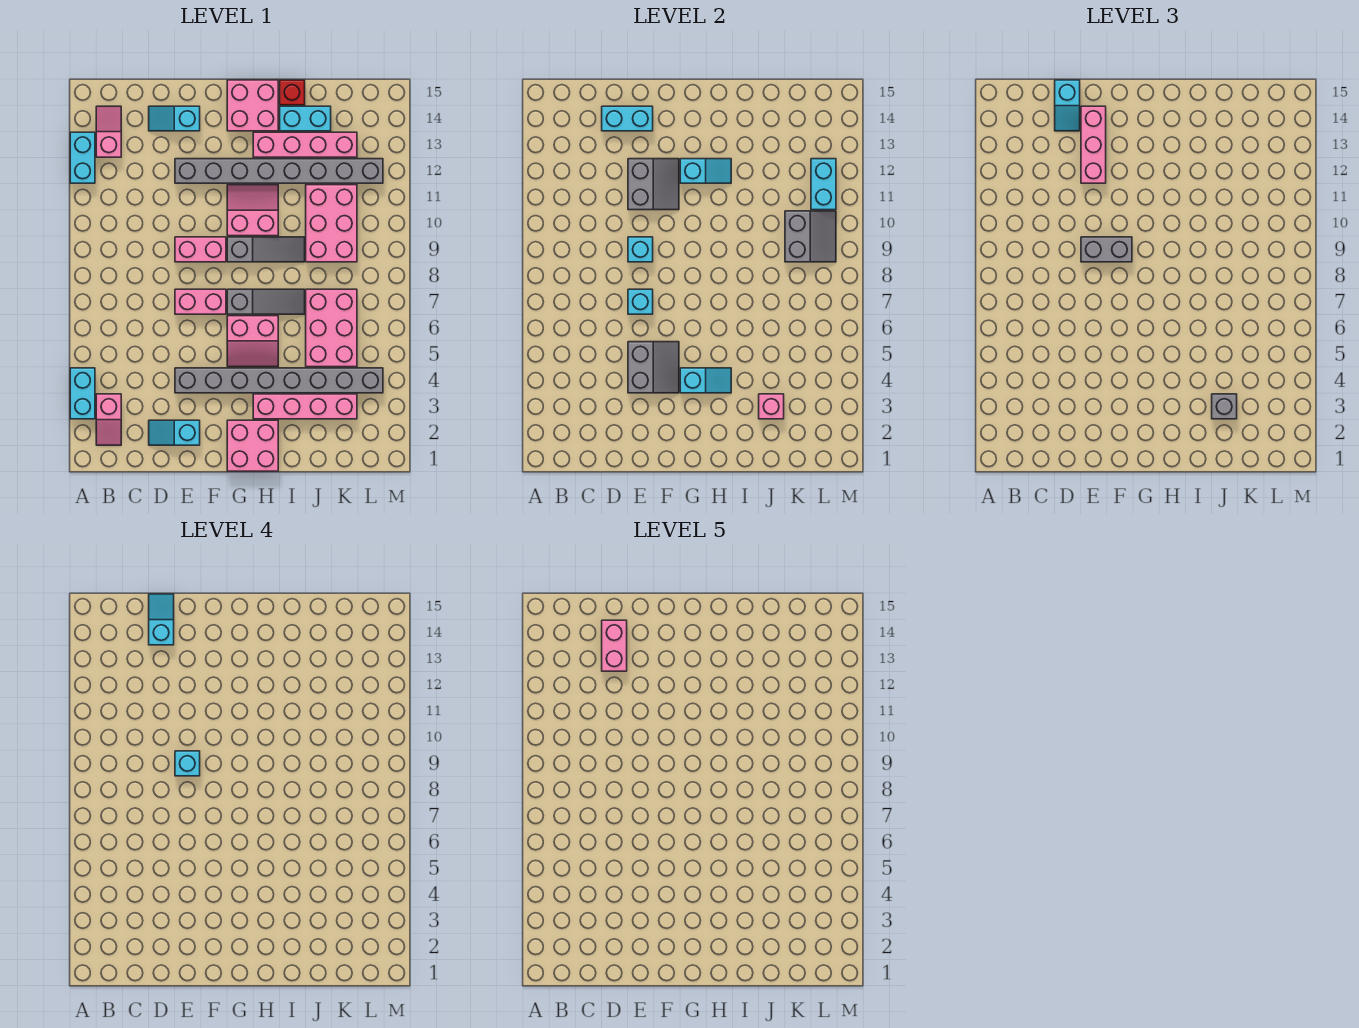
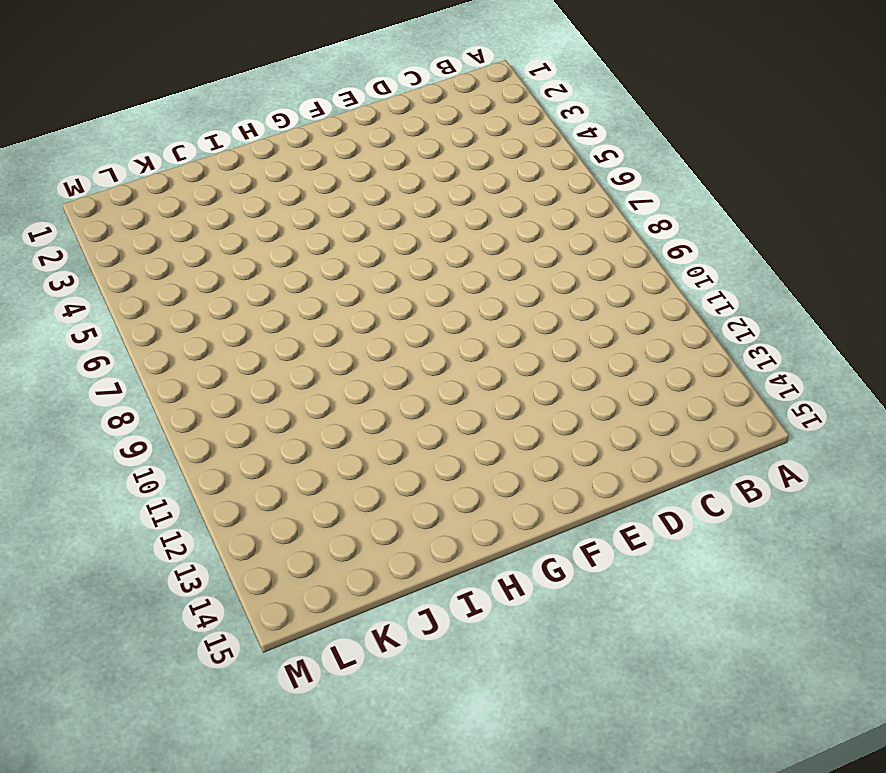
none -> cyan brick A3:A4 level 1
none -> cyan brick A12:A13 level 1
none -> pink slope B2:B3 level 1 top 3
none -> pink slope B13:B14 level 1 top 13

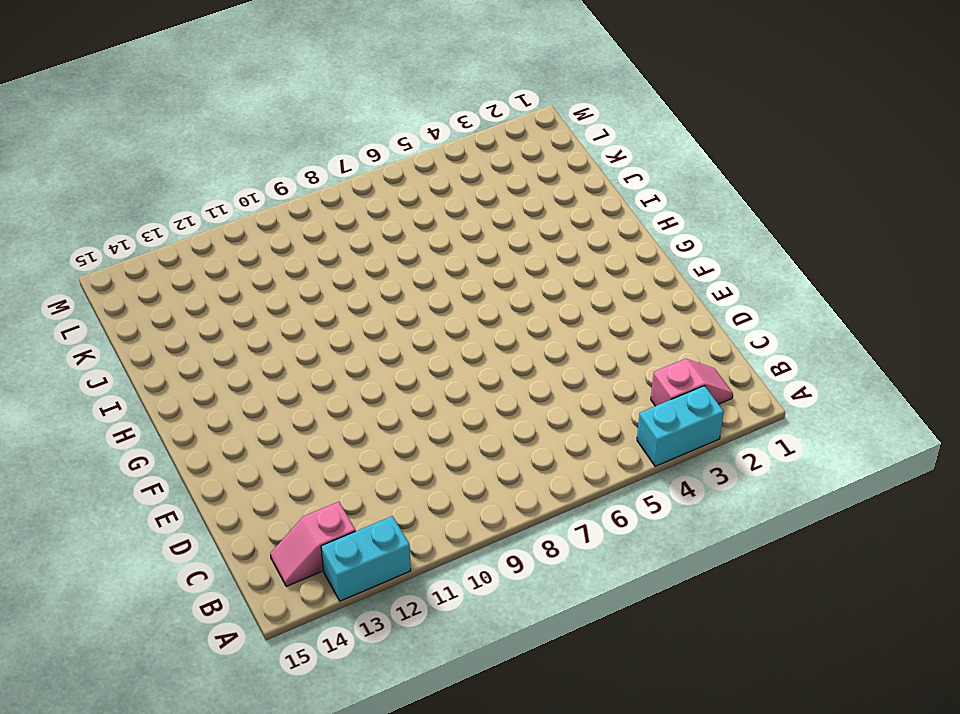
none -> cyan slope D2:E2 level 1 top E
none -> cyan slope D14:E14 level 1 top E
none -> grey brick E4:L4 level 1
none -> pink brick E7:F7 level 1

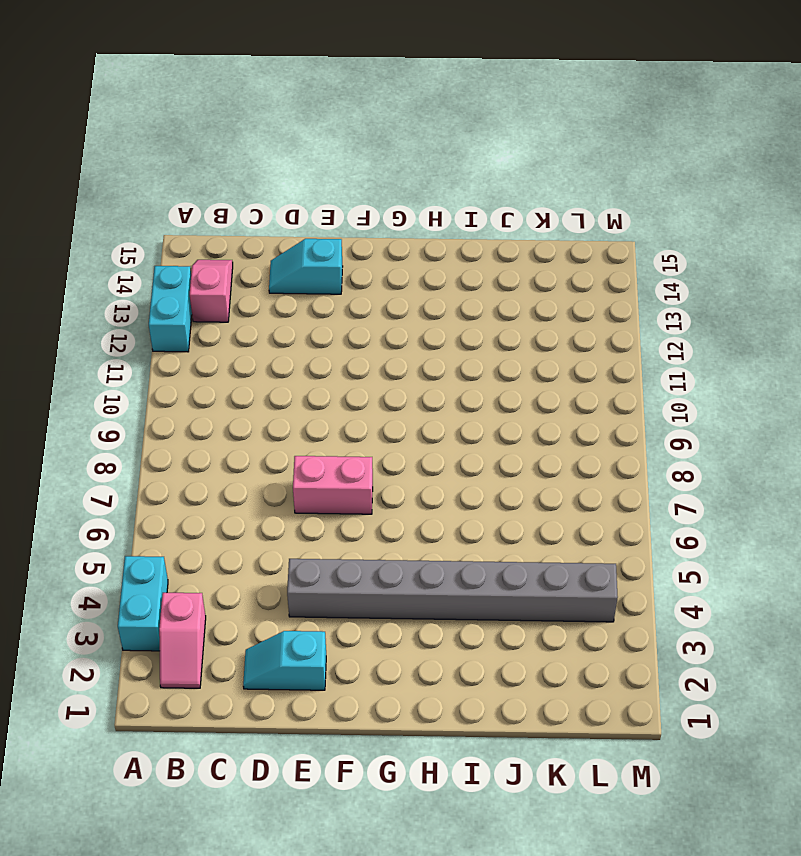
none -> pink brick E9:F9 level 1
none -> grey brick E12:L12 level 1
none -> pink brick G1:H2 level 1
none -> pink slope G5:H6 level 1 top 6

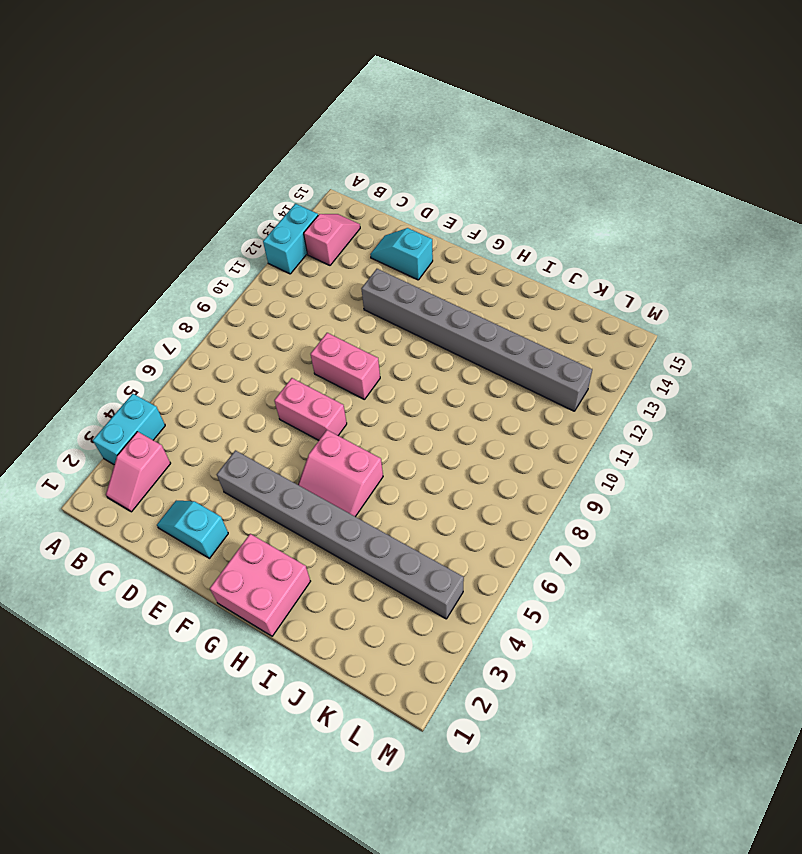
none -> grey slope G7:I7 level 1 top G
none -> grey slope G9:I9 level 1 top G
none -> pink slope G10:H11 level 1 top 10
none -> pink brick G14:H15 level 1

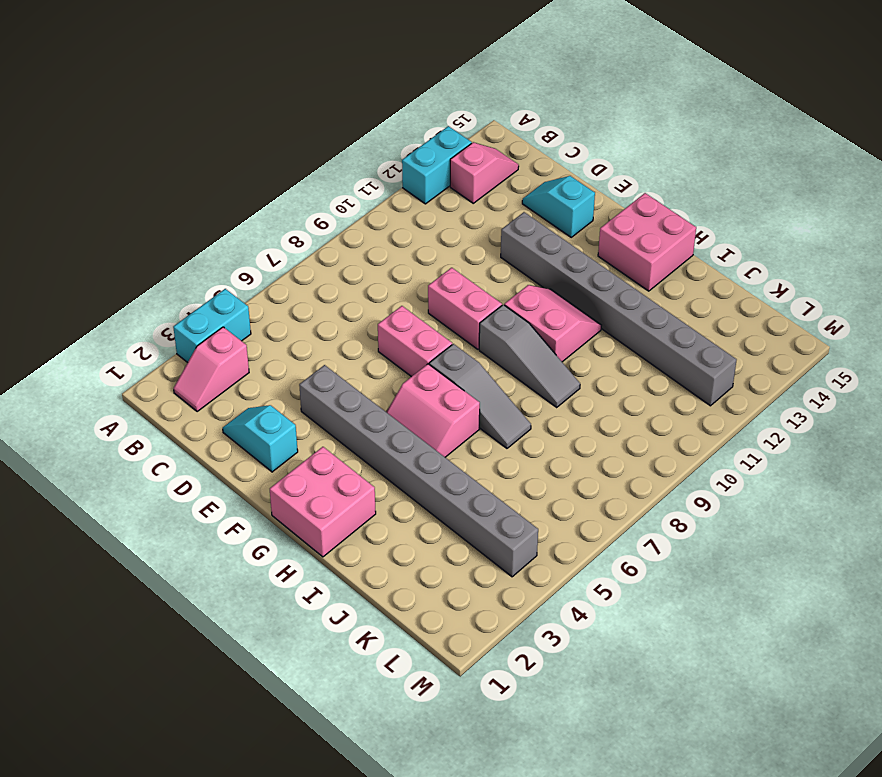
none -> pink brick H3:K3 level 1
none -> pink brick H13:K13 level 1
none -> cyan brick I14:J14 level 1
none -> red brick I15 level 1

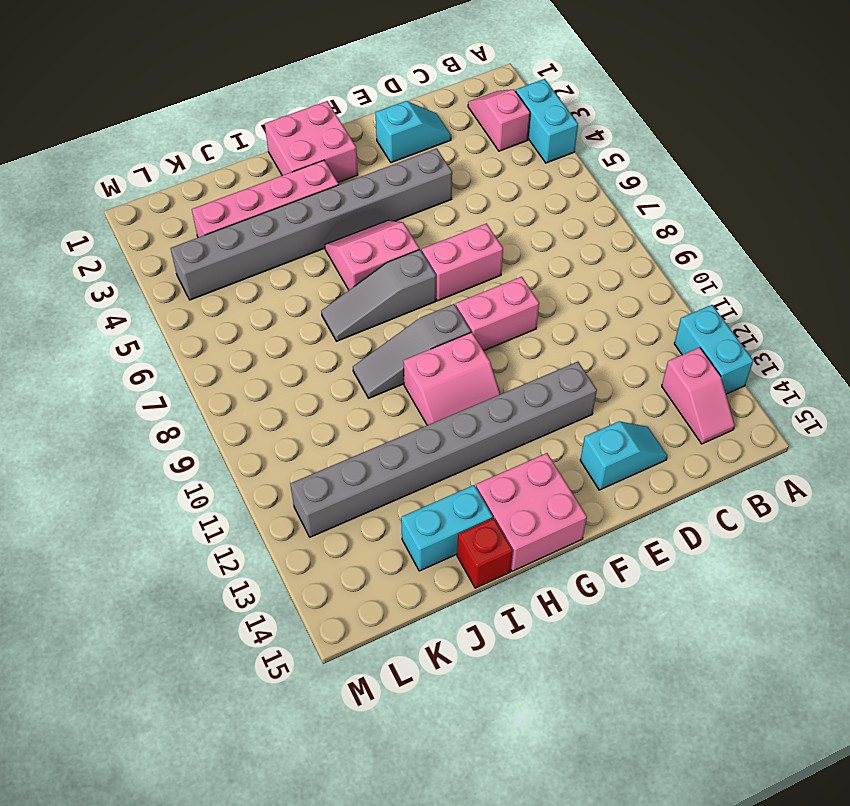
none -> pink brick H13:K13 level 1
none -> pink brick J5:K7 level 1
none -> pink brick J9:K11 level 1
none -> cyan brick D14:E14 level 2

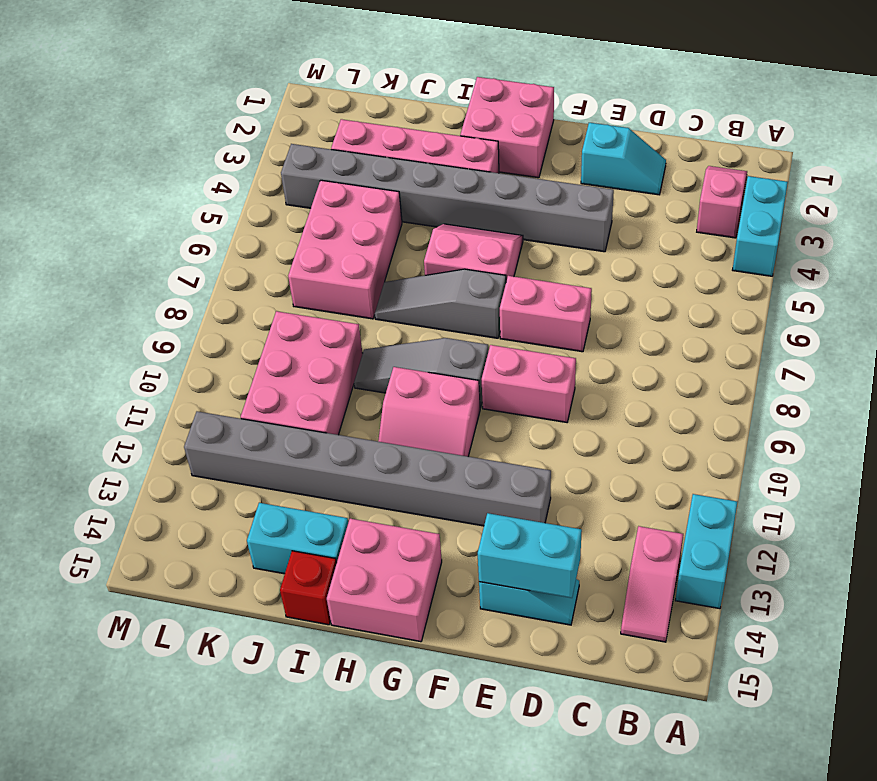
none -> pink brick H13:K13 level 1
none -> grey slope E4:F5 level 2 top E
none -> cyan brick E7 level 2
none -> cyan brick E9 level 2

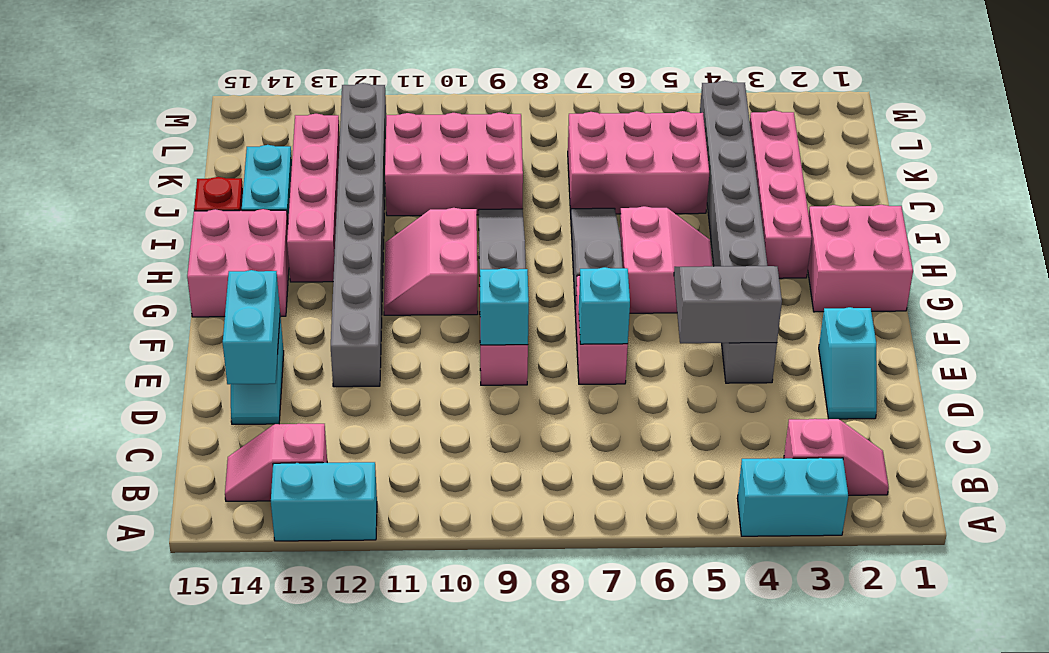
none -> grey slope E11:F12 level 2 top E
none -> cyan slope G4:H4 level 2 top G
none -> cyan slope G12:H12 level 2 top G
none -> pink brick J3 level 2

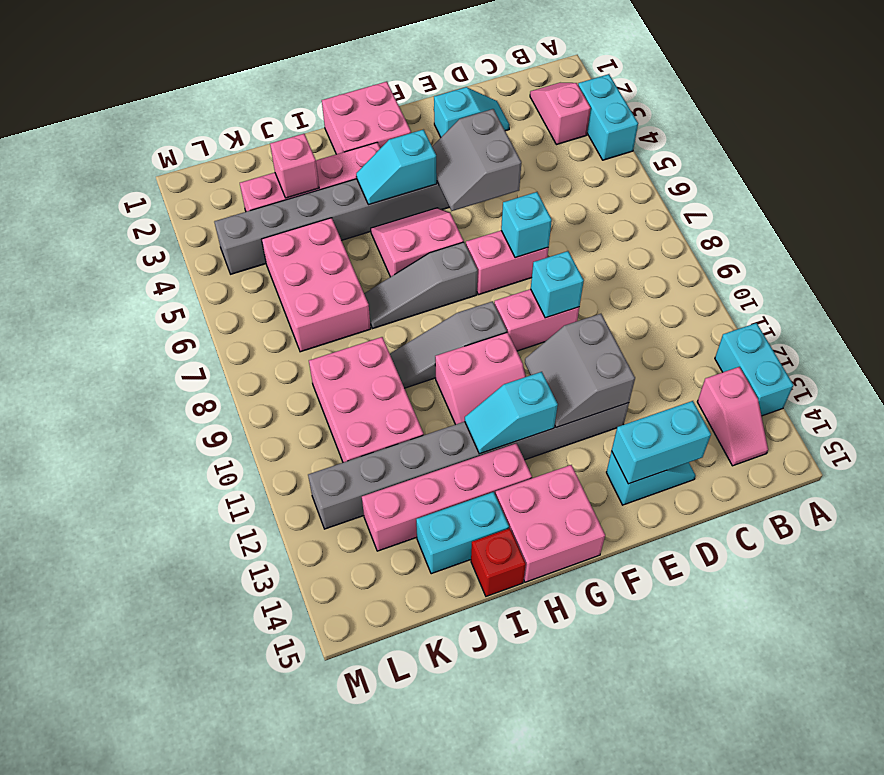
none -> grey slope K9:L10 level 2 top K
none -> cyan brick L11:L12 level 2
none -> cyan slope D14:D15 level 3 top 15
none -> grey brick E9:F9 level 3

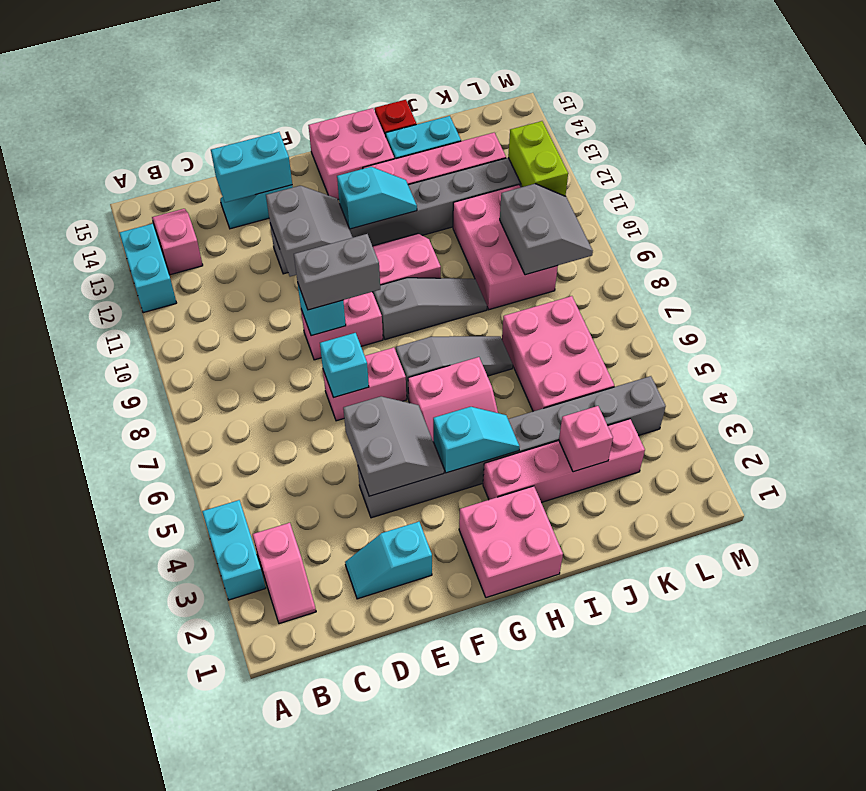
lime brick L11:L12 level 2 -> cyan brick L11:L12 level 2
none -> cyan slope D14:D15 level 3 top 15
none -> pink brick E12:E14 level 3
none -> grey brick J3 level 3
none -> cyan slope D14:D15 level 4 top 14

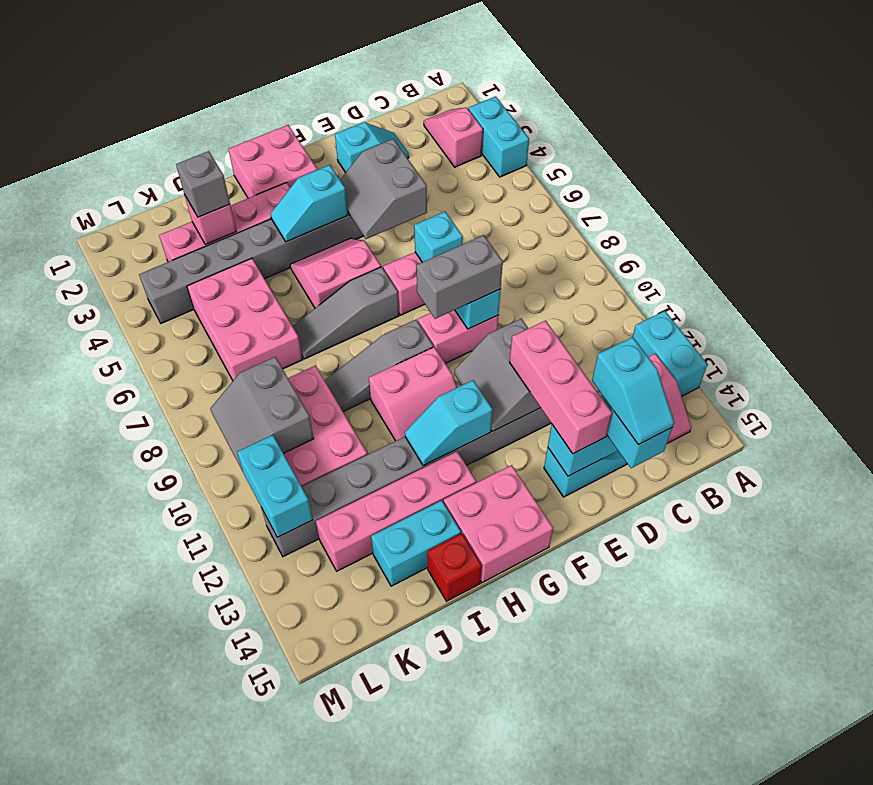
none -> cyan brick E9 level 4
none -> pink brick D13:D14 level 5

